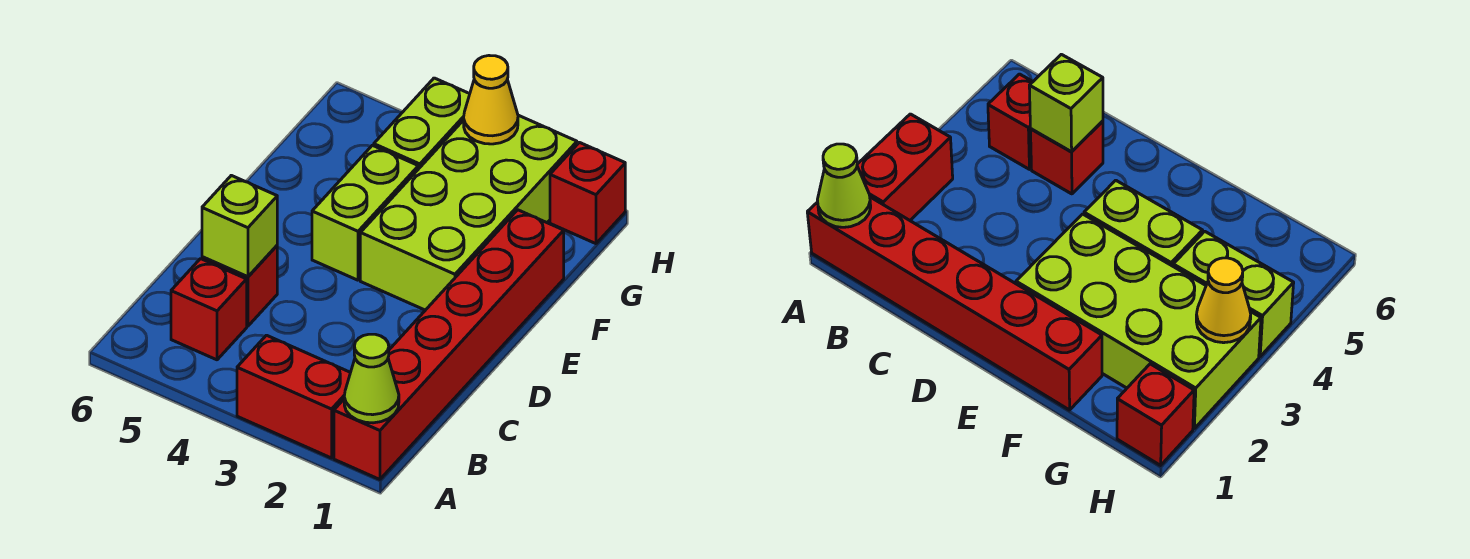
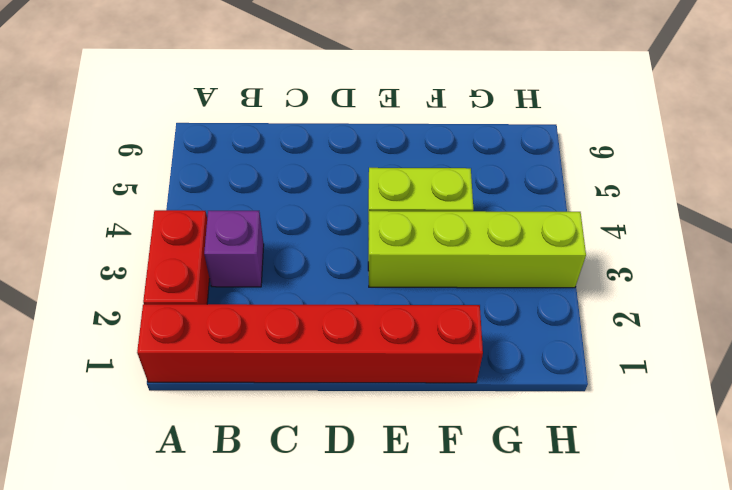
purple brick B3 level 1 -> none
lime brick E3:H3 level 1 -> lime brick E2:H3 level 1
none -> red brick B5 level 1
none -> red brick C5 level 1

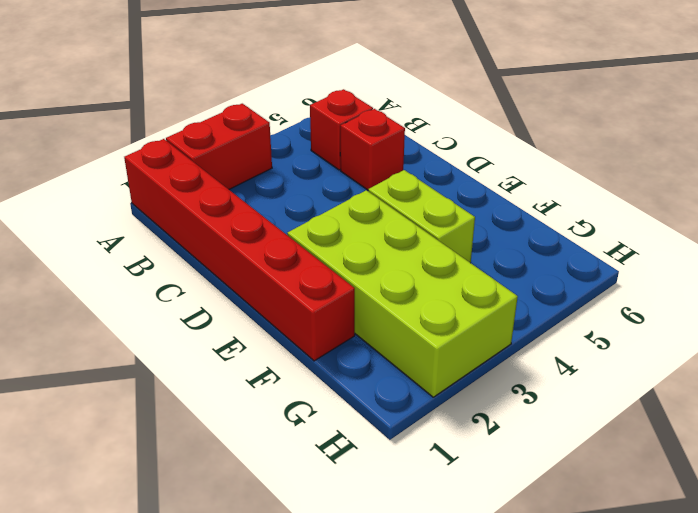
none -> lime brick G4:H4 level 1
none -> red brick H1 level 1

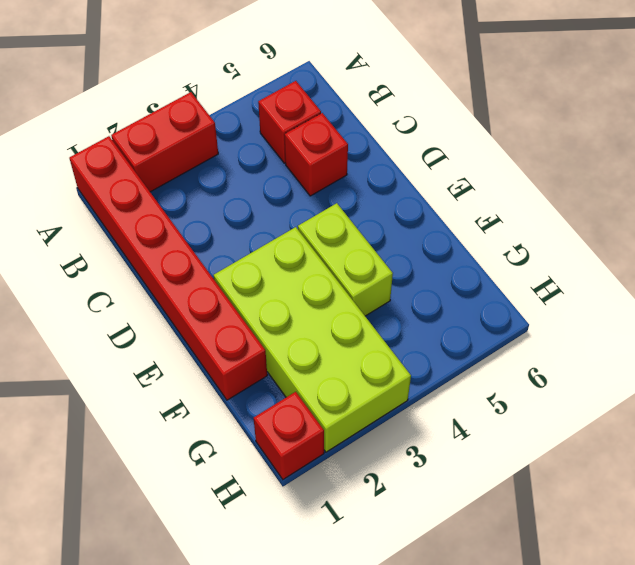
none -> lime brick G4:H4 level 1
none -> lime cone A1 level 2

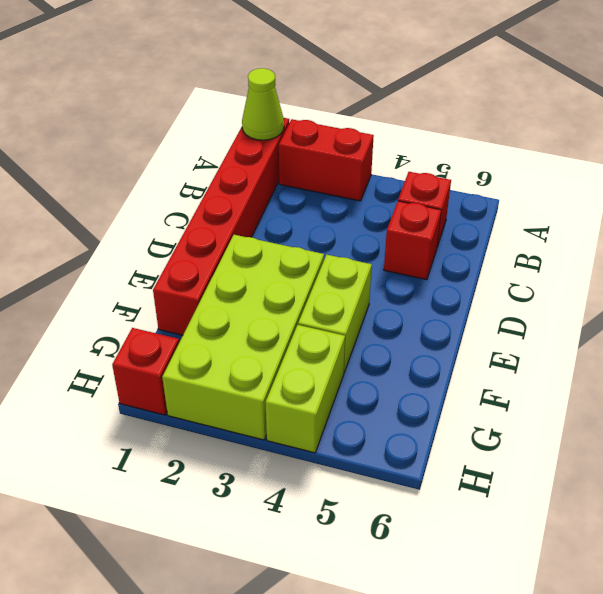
none -> lime brick C5 level 2
none -> yellow cone H3 level 2

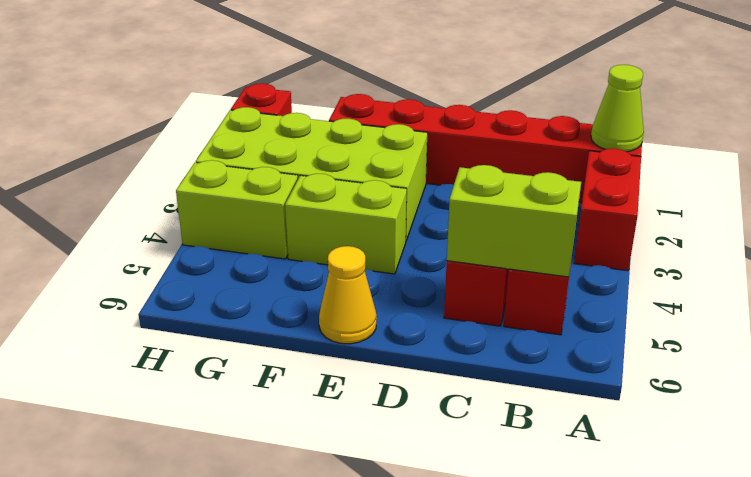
lime brick B5:C5 level 2 -> lime brick C5 level 2
yellow cone E6 level 1 -> yellow cone H3 level 2

